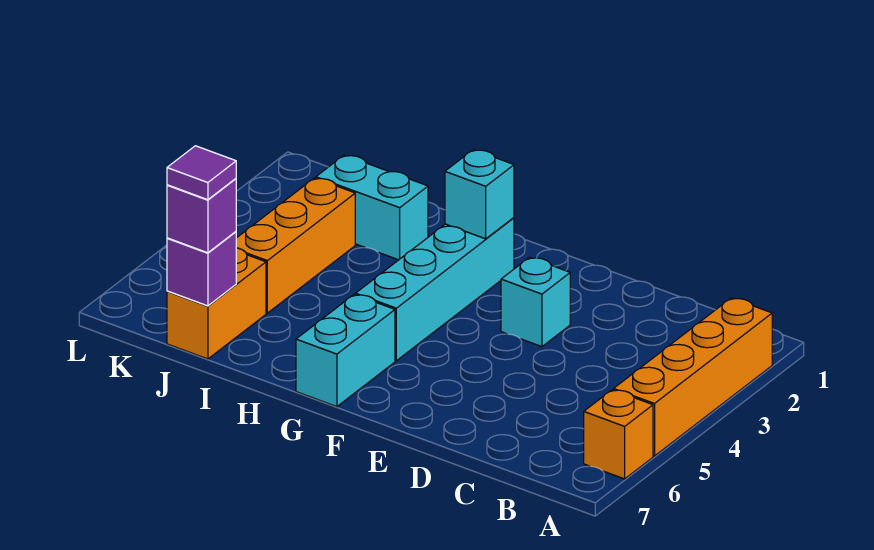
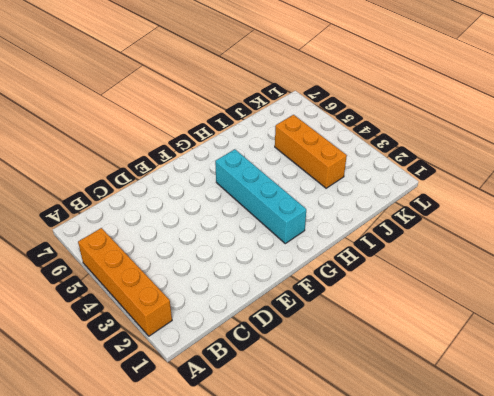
none -> orange brick A6 level 1
none -> cyan brick E3 level 1
none -> cyan brick G6:G7 level 1

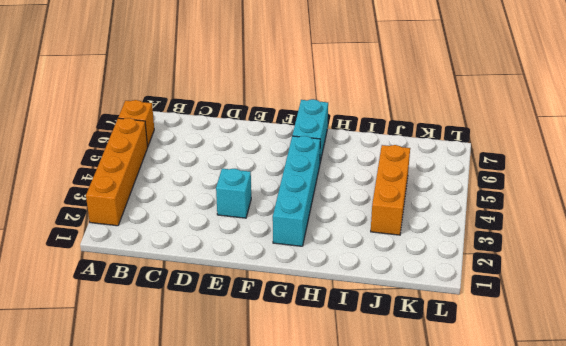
none -> cyan brick I2:J2 level 1
none -> orange brick J6:J7 level 1
none -> cyan brick G2 level 2

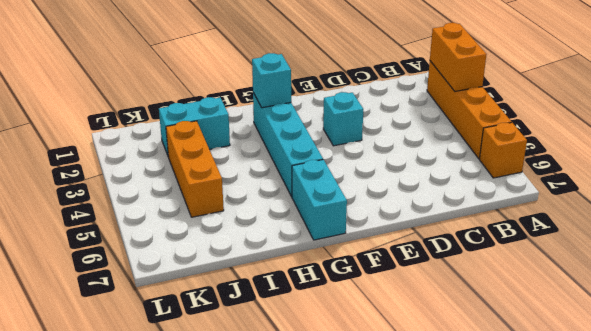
orange brick A2:A3 level 2 -> orange brick J6:J7 level 1
none -> purple brick J7 level 2
none -> purple brick J7 level 3
none -> purple tile J7 level 4

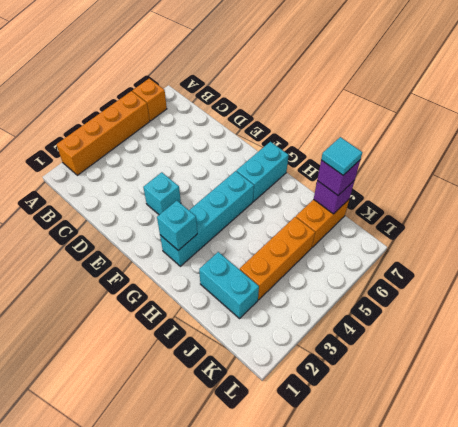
cyan tile J7 level 4 -> purple tile J7 level 4

